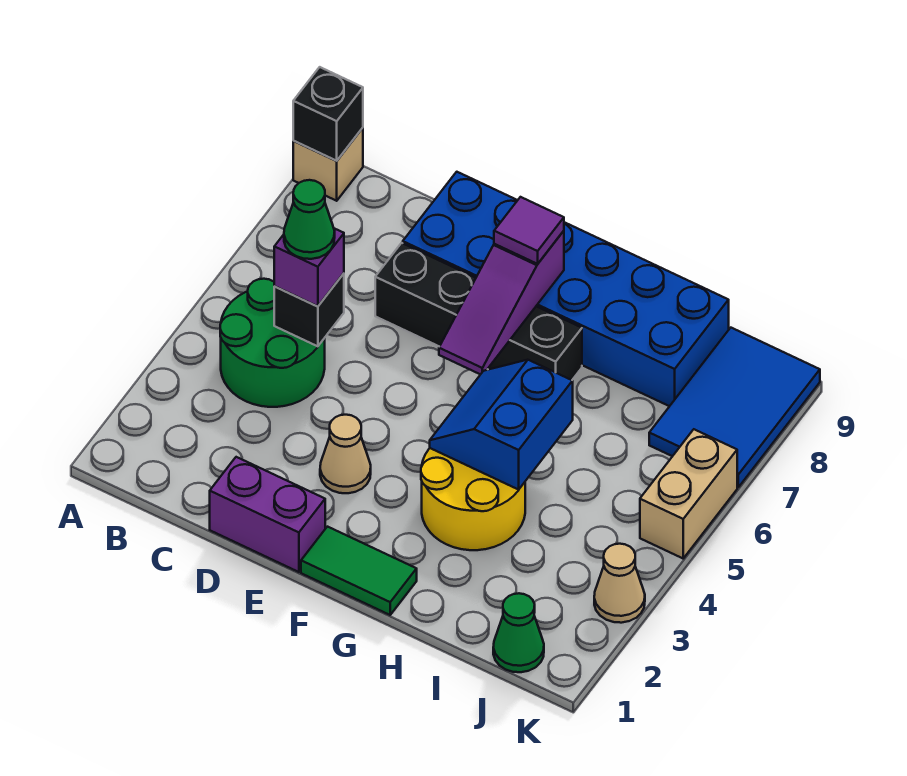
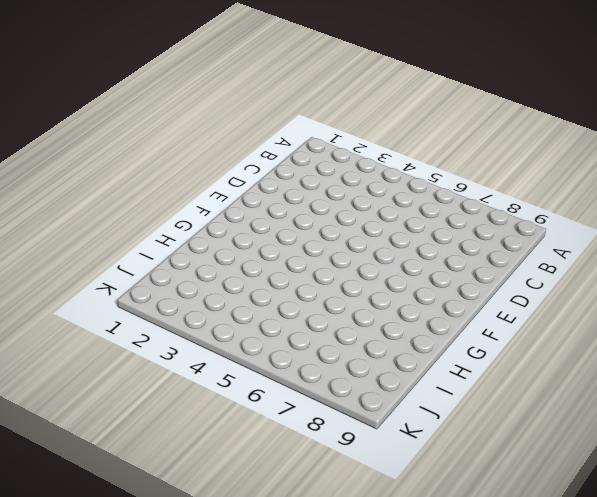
none -> tan brick A9 level 1
none -> green round brick B4:C5 level 1
none -> purple brick D1:E1 level 1

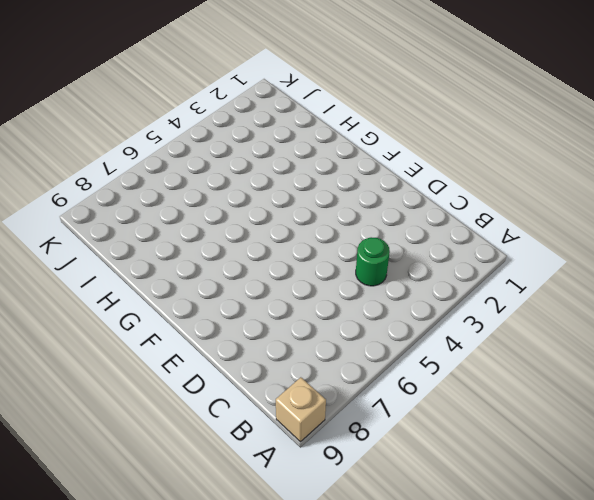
green round brick C4 level 1 -> green round brick B4:C5 level 1
none -> purple brick D1:E1 level 1
none -> black brick D7:G7 level 1
none -> blue brick D8:I9 level 1

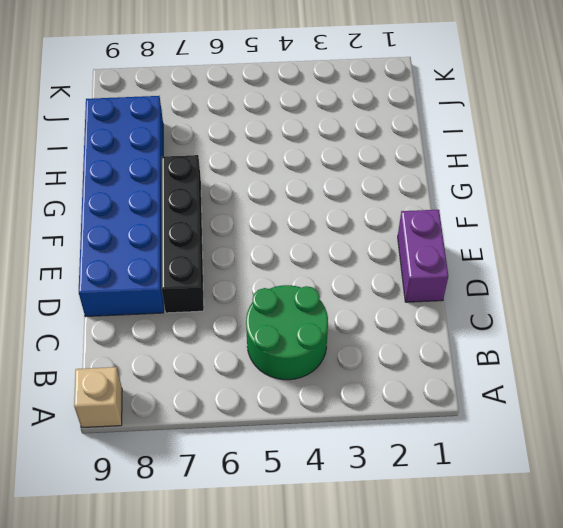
none -> tan cone E3 level 1
none -> green tile F1:G1 level 1
none -> yellow round brick G3:H4 level 1

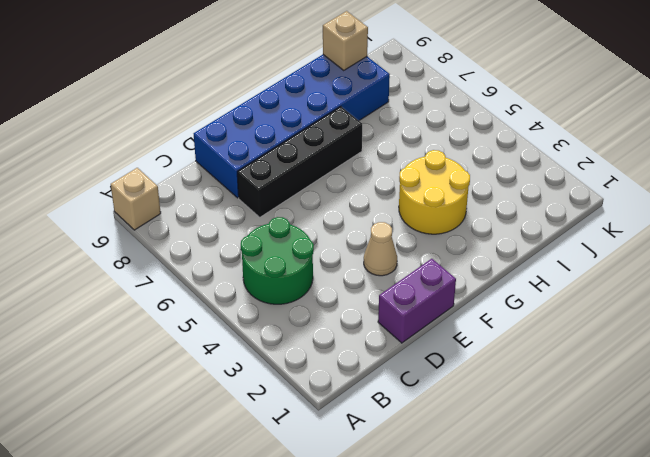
tan brick I9 level 2 -> none
none -> green tile F1:G1 level 1
none -> green cone J1 level 1
none -> blue tile J7:K9 level 1

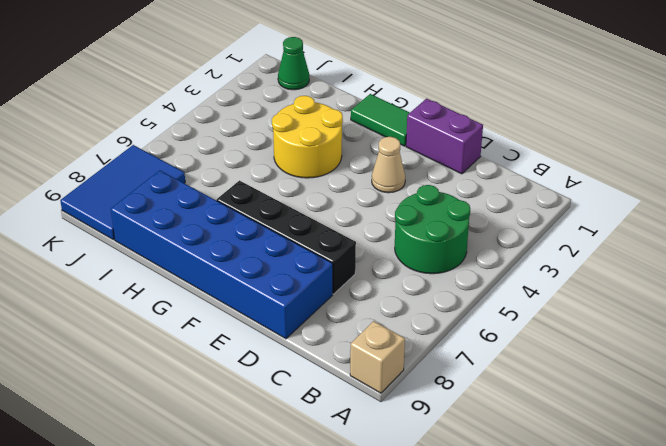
none -> tan cone K3 level 1
none -> tan brick K5:K6 level 1
none -> black brick A9 level 2

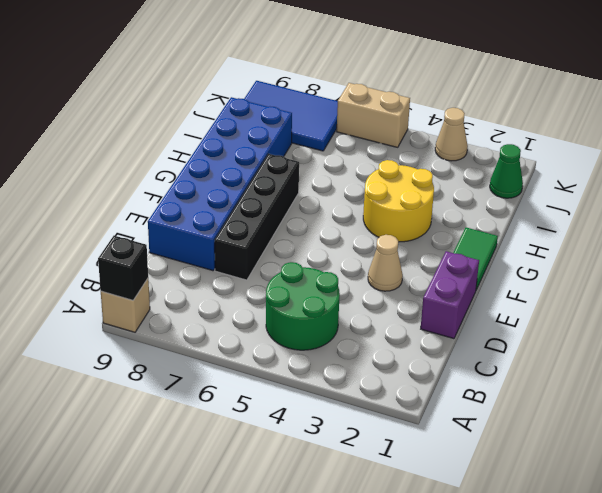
none -> black brick C5 level 2
none -> purple slope F6:F8 level 2 top 8
none -> blue slope G4:H5 level 2 top H

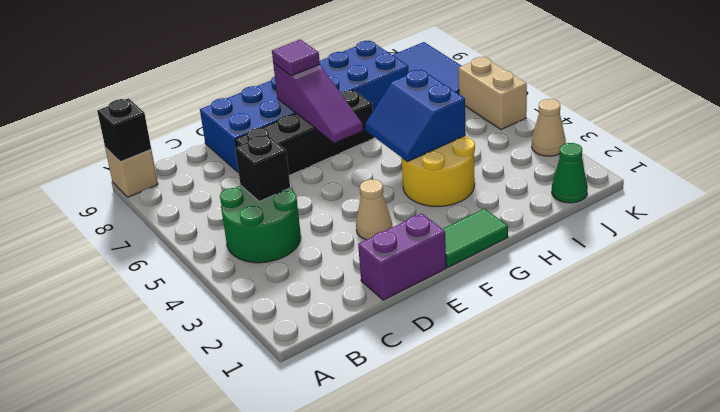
none -> purple brick C5 level 3
none -> green cone C5 level 4

